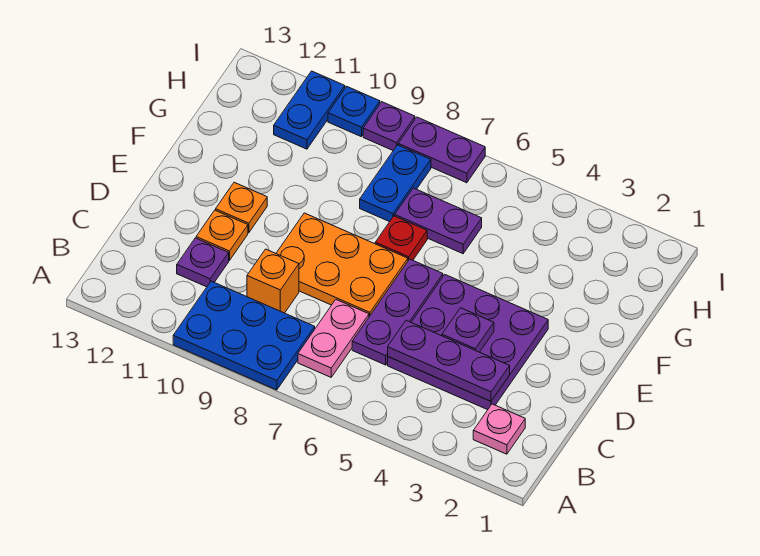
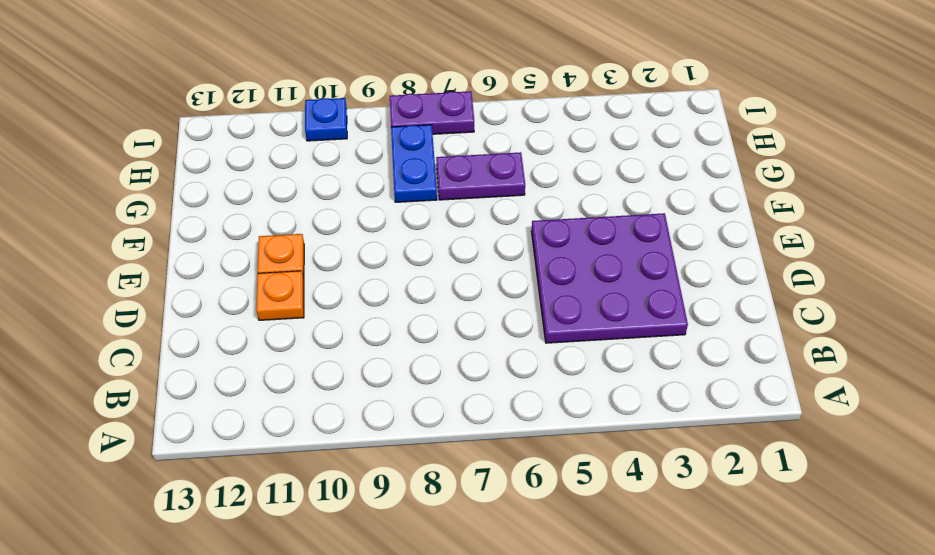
none -> blue plate A8:B10 level 1
none -> pink plate B2 level 1
none -> pink plate B7:C7 level 1

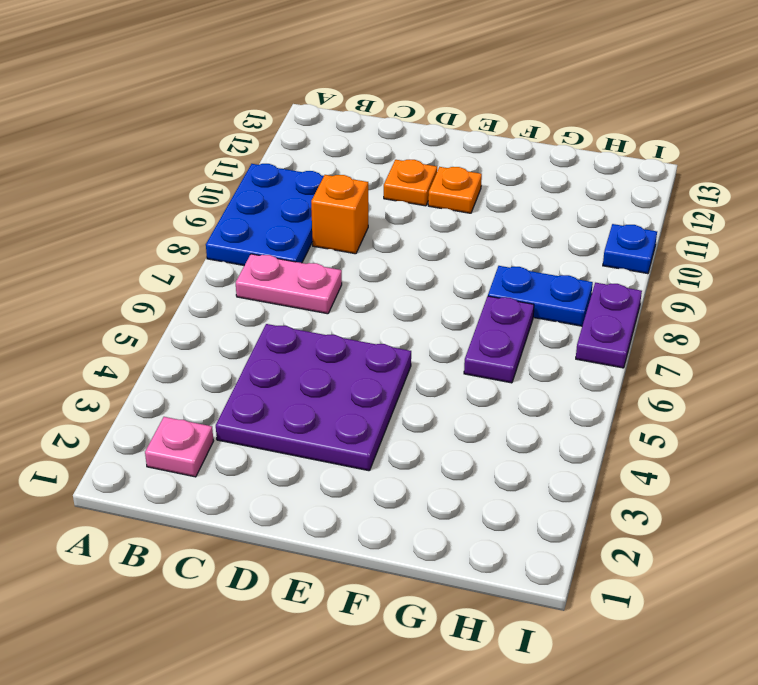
none -> purple plate C6:E6 level 1
none -> purple plate C11 level 1
none -> orange plate D7:E9 level 1

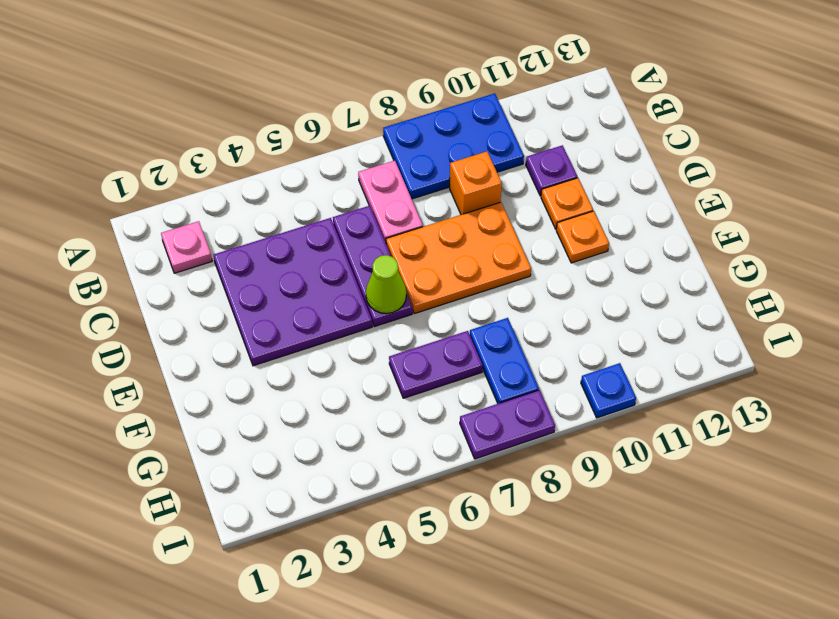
lime cone E6 level 2 -> none
none -> red plate F7 level 1
none -> blue plate H11:I11 level 1
none -> purple plate I9 level 1

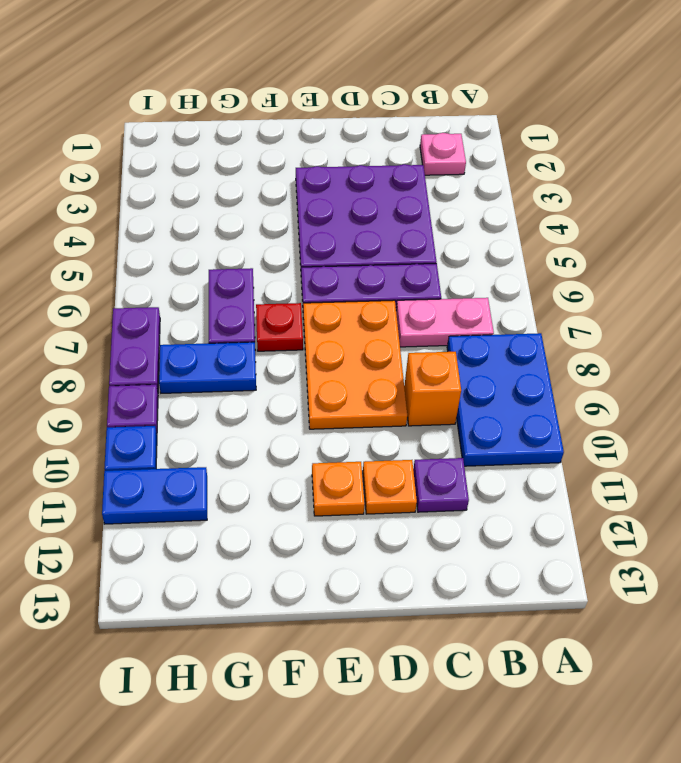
none -> purple plate C3:C5 level 2
none -> purple plate D4 level 2

